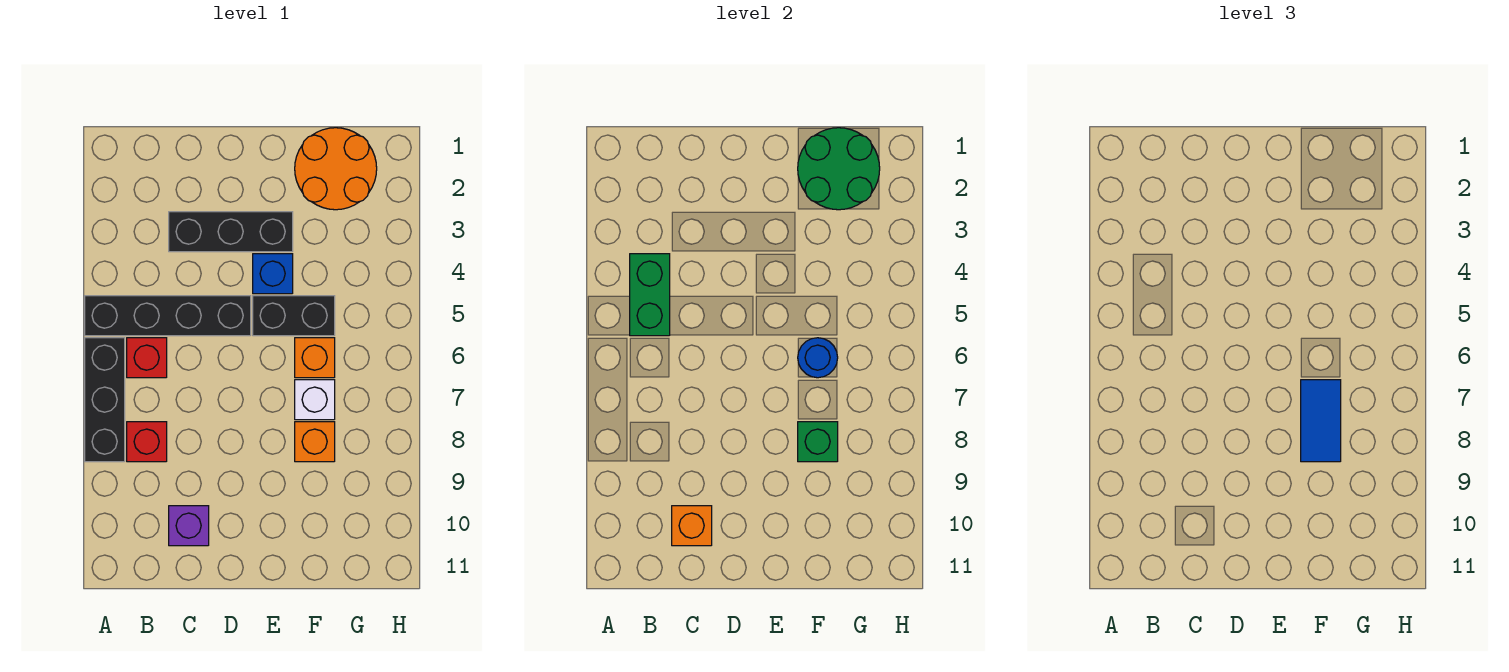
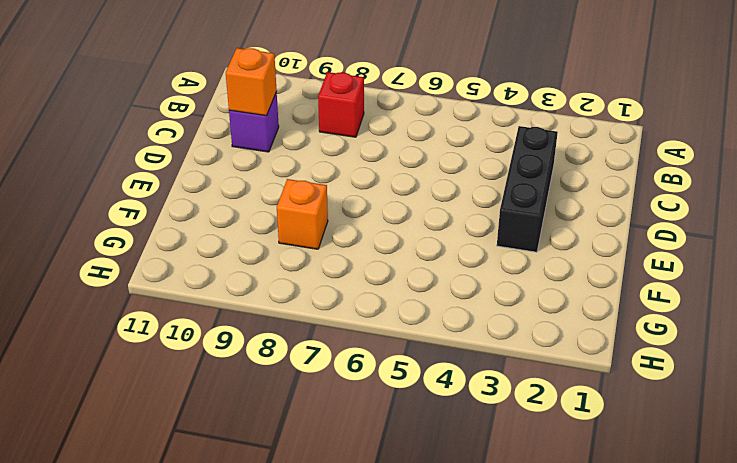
none -> black brick A5:D5 level 1
none -> black brick A6:A8 level 1
none -> red brick B6 level 1

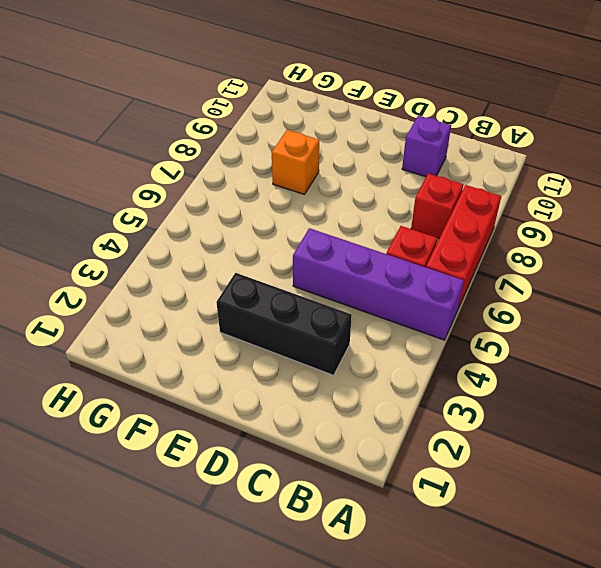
purple brick A5:D5 level 1 -> black brick A5:D5 level 1
red brick A6:A8 level 1 -> black brick A6:A8 level 1
none -> blue brick E4 level 1
none -> black brick E5:F5 level 1
none -> orange round brick F1:G2 level 1

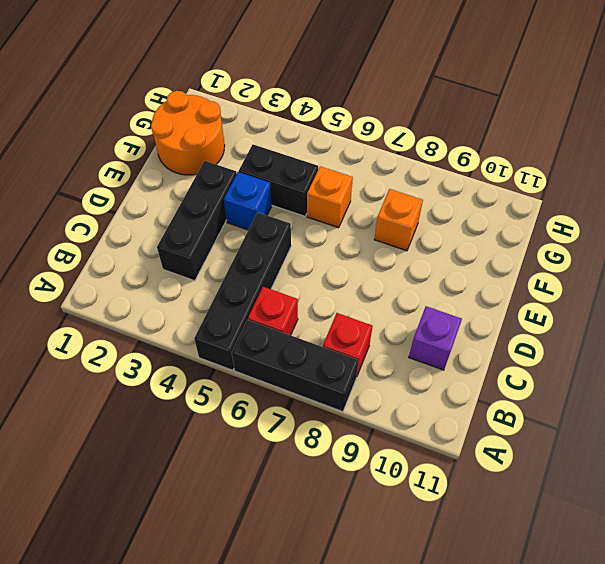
black brick F4:F5 level 1 -> black brick E5:F5 level 1
none -> white brick F7 level 1
none -> green brick B4:B5 level 2
none -> orange brick C10 level 2

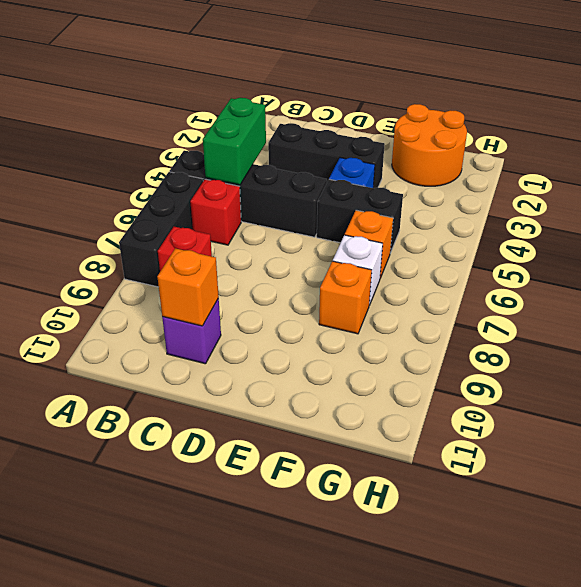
none -> green round brick F1:G2 level 2
none -> blue round brick F6 level 2
none -> green brick F8 level 2

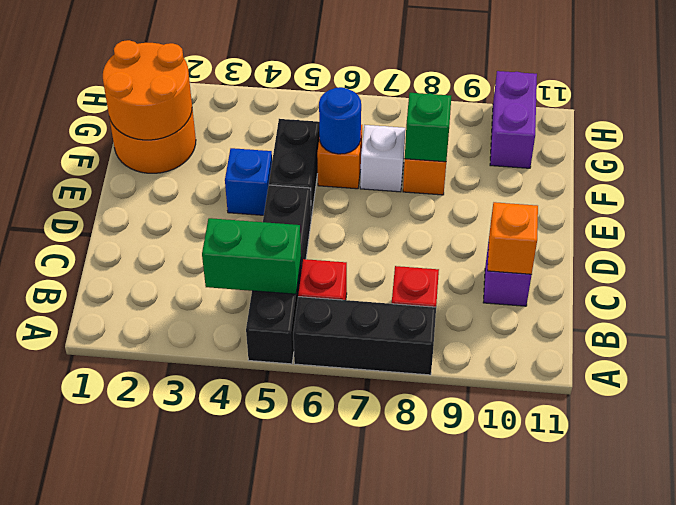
orange round brick F1:G2 level 2 -> green round brick F1:G2 level 2
purple brick G10:H10 level 1 -> none
none -> black brick C3:E3 level 1
none -> blue tile F7:F8 level 3

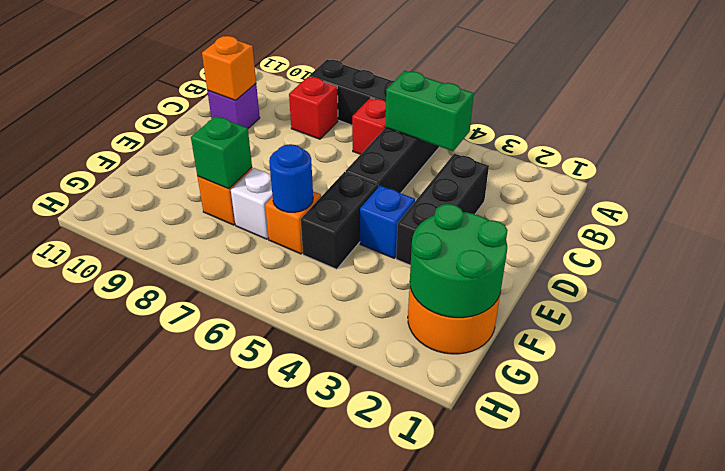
none -> blue tile F7:F8 level 3

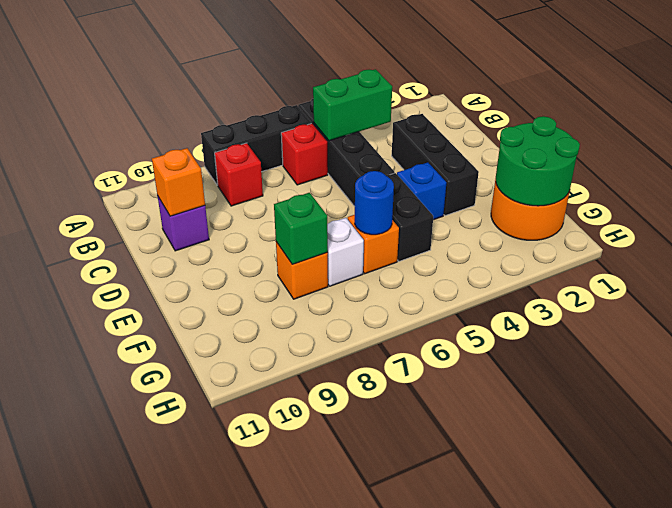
none -> blue tile F7:F8 level 3

